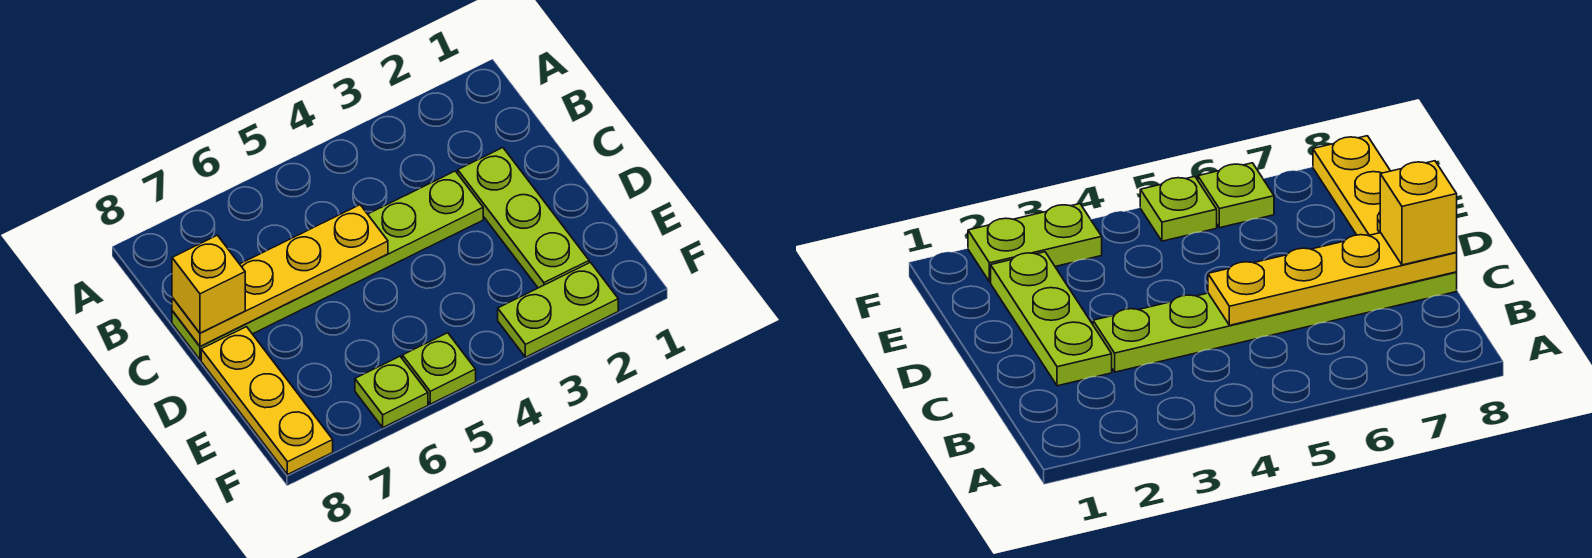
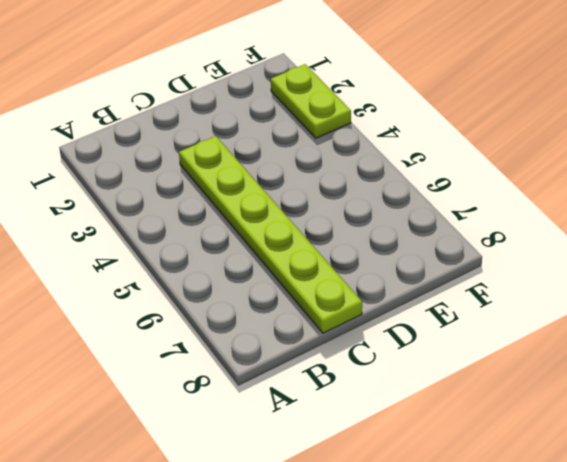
none -> lime plate C2:E2 level 1
none -> yellow plate D8:F8 level 1

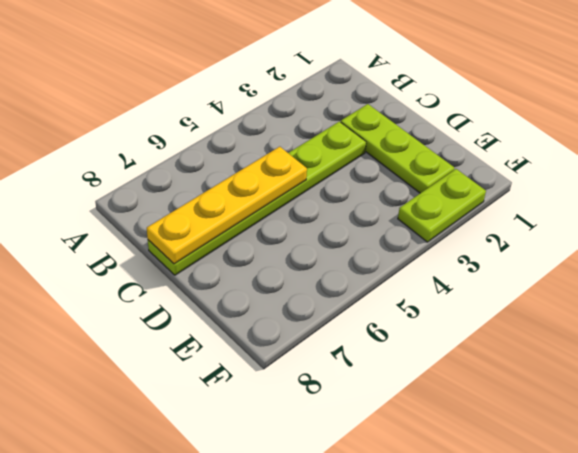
none -> yellow plate D8:F8 level 1
none -> lime plate F5 level 1

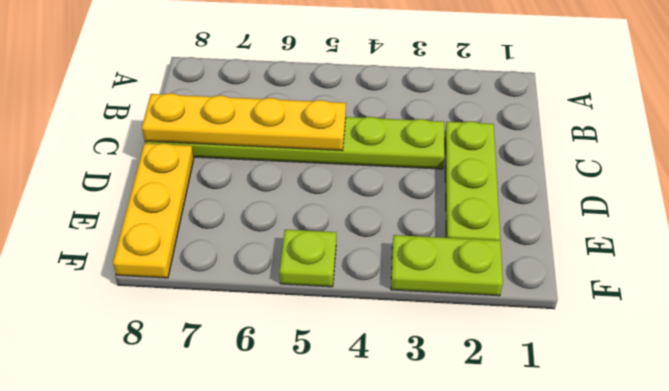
none -> lime plate F6 level 1
none -> yellow brick C8 level 3

